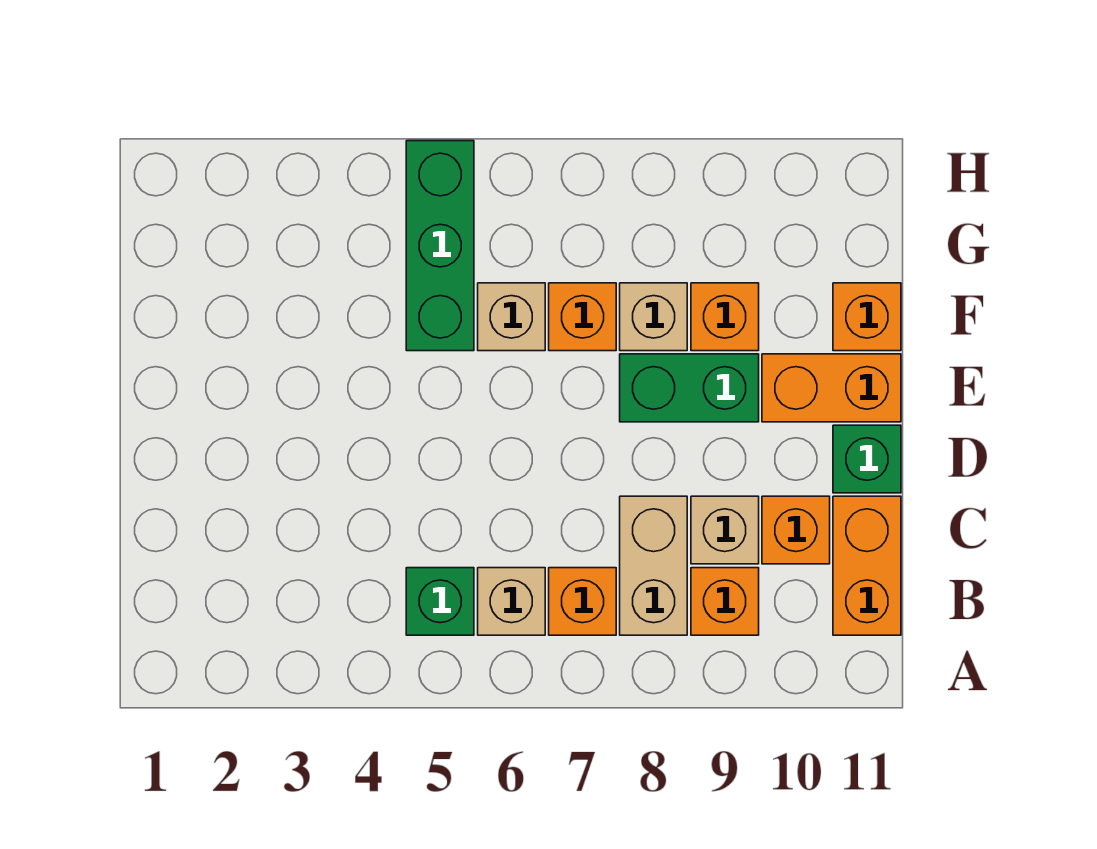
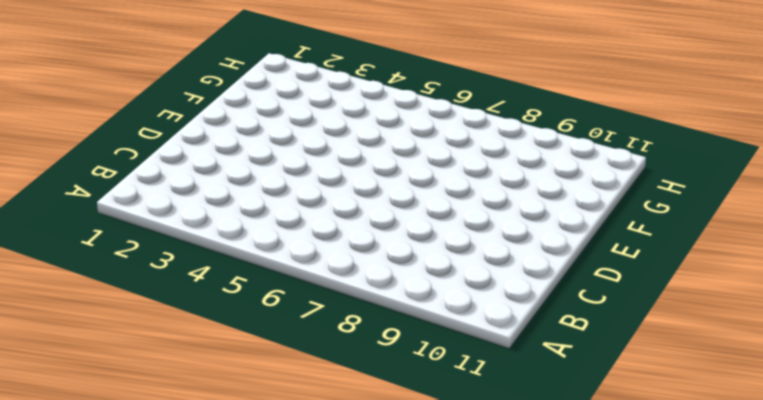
none -> green brick B5 level 1
none -> tan brick B6 level 1
none -> orange brick B7 level 1

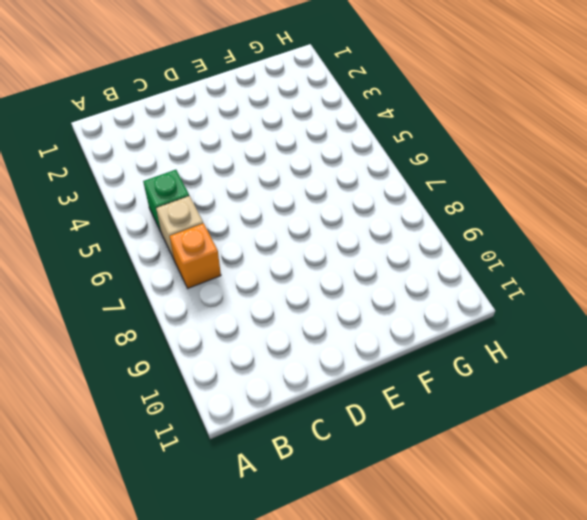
none -> tan brick B8:C8 level 1
none -> orange brick B9 level 1
none -> orange brick B11:C11 level 1

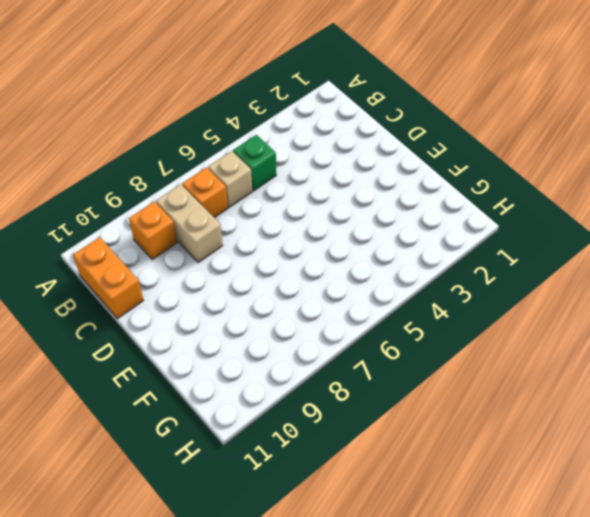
none -> tan brick C9 level 1
none -> orange brick C10 level 1
none -> green brick D11 level 1

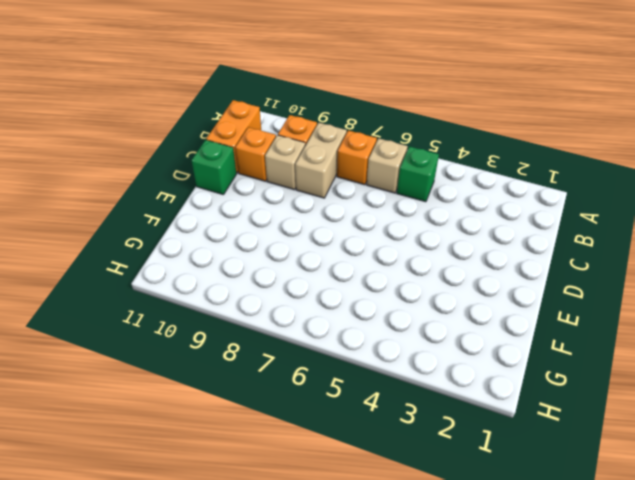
none -> green brick E8:E9 level 1
none -> orange brick E10:E11 level 1
none -> green brick F5:H5 level 1

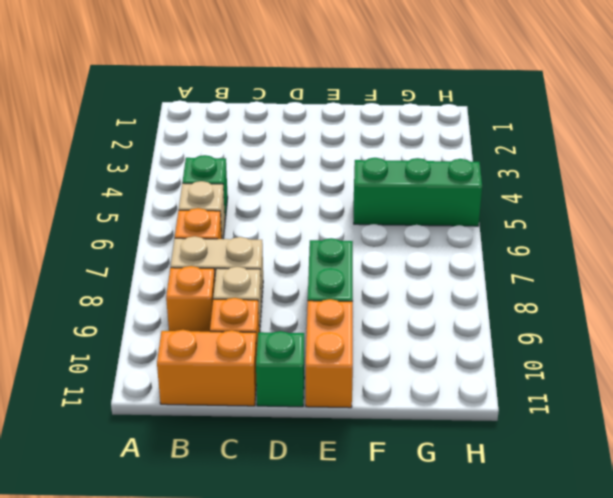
none -> tan brick F6 level 1
none -> orange brick F7 level 1
none -> tan brick F8 level 1

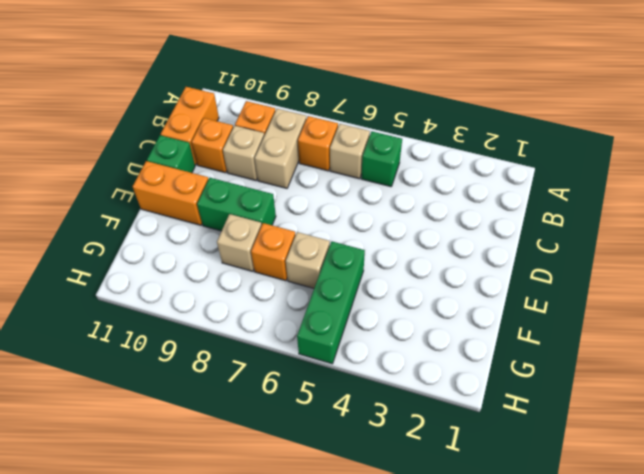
none -> orange brick F9 level 1
none -> orange brick F11 level 1

